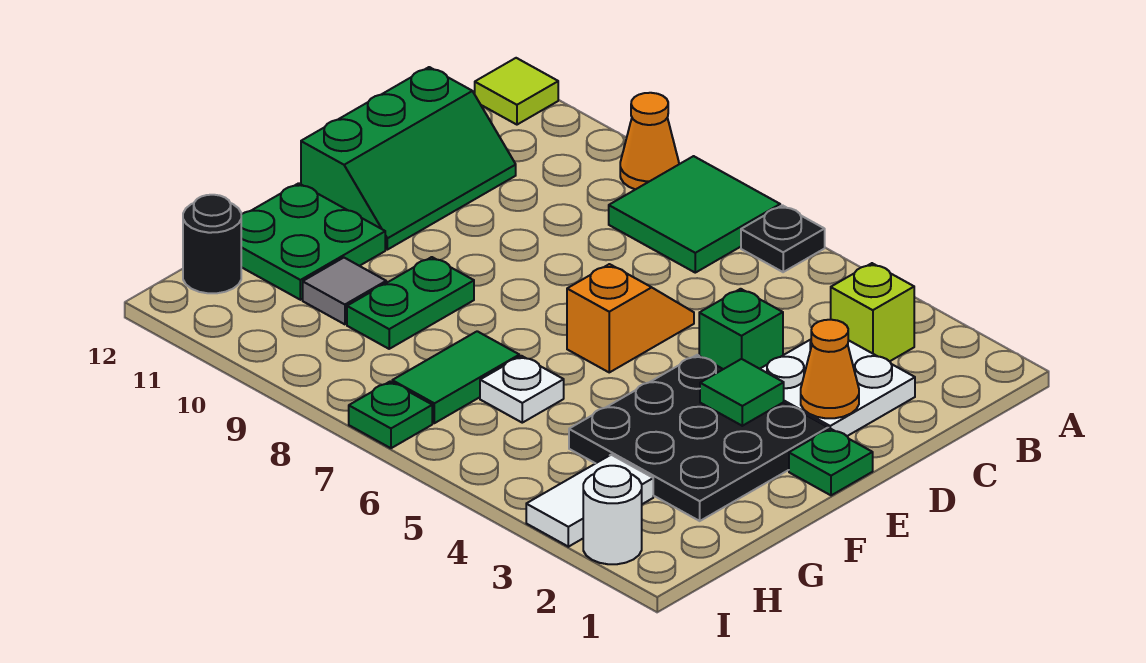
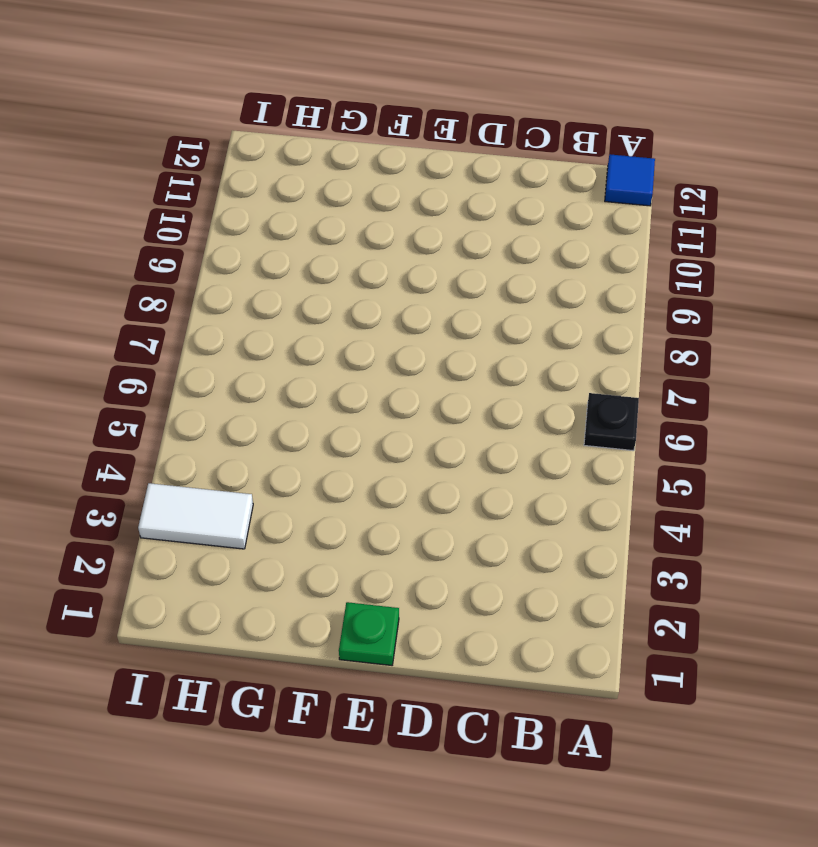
blue tile A12 level 1 -> lime tile A12 level 1
none -> green tile A7:B8 level 1
none -> orange cone A9 level 1
none -> lime brick B3 level 1

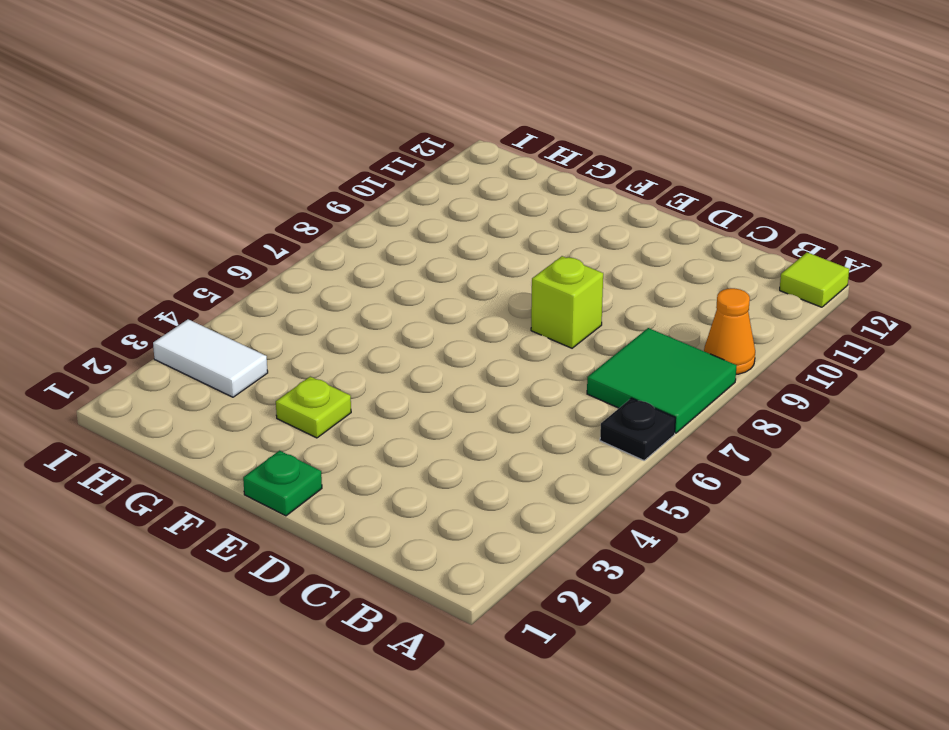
lime brick D8 level 1 -> lime brick B3 level 1
lime plate F3 level 1 -> black plate E2:G4 level 1
none -> white plate C2:D3 level 1
none -> green slope C11:E12 level 1 top 12
none -> green brick D4 level 1

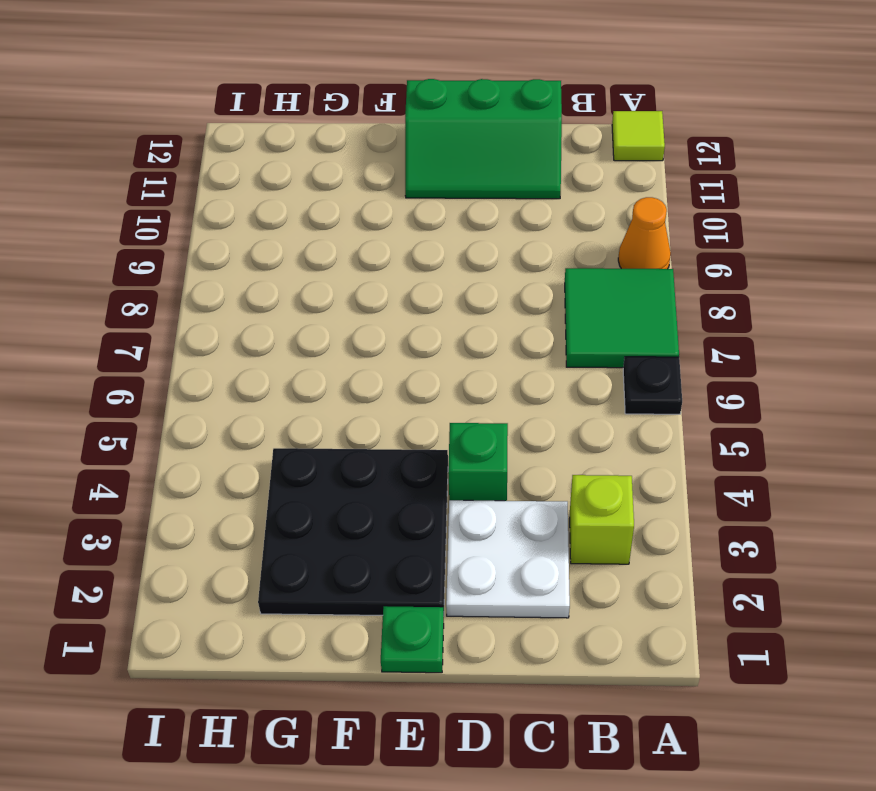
none -> orange slope D6:E6 level 1 top E
none -> green plate F9:G9 level 1
none -> green plate F11:G12 level 1

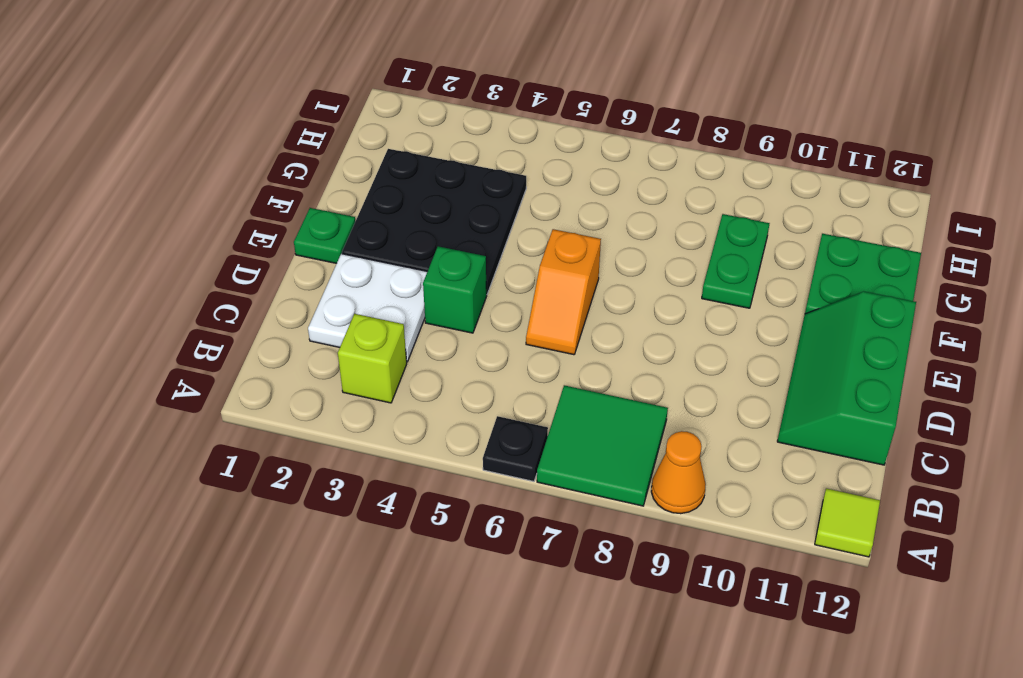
none -> white plate G6 level 1
none -> green tile G7:H7 level 1
none -> grey tile G10 level 1

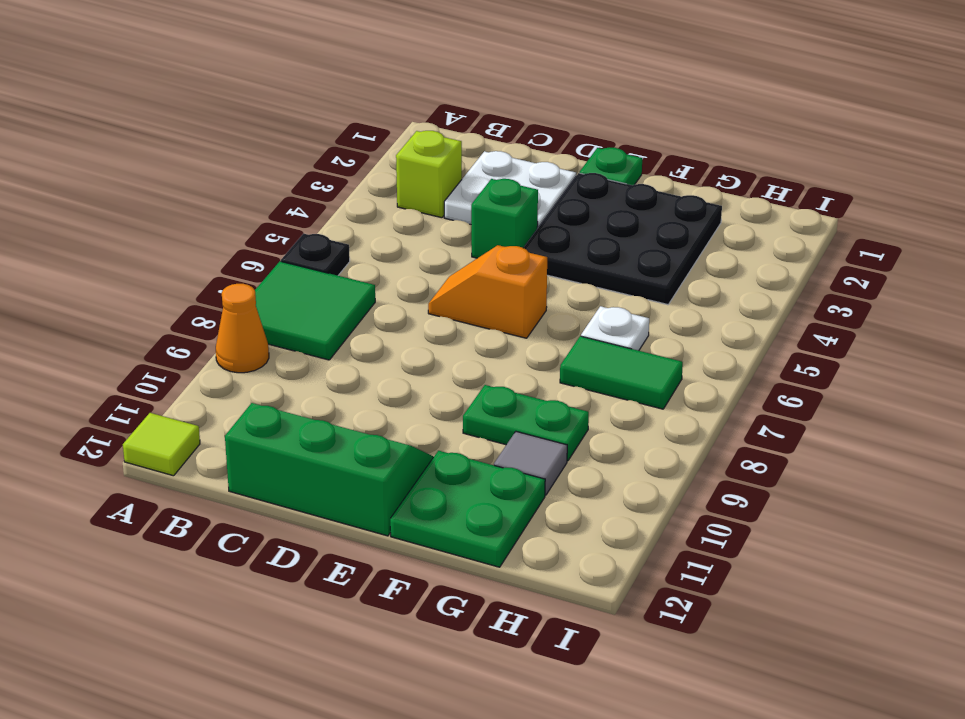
none -> white tile H3:I3 level 1
none -> black round brick H12 level 1
none -> white round brick I2 level 1

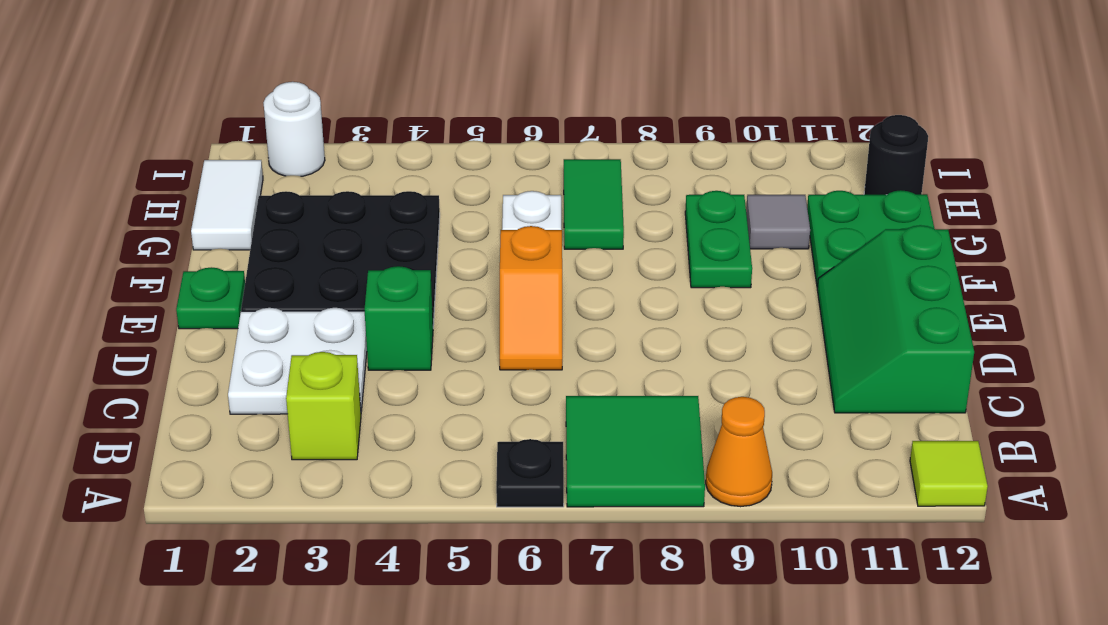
white tile G1:H1 level 1 -> white tile H3:I3 level 1
none -> green plate I7 level 1
none -> orange cone D2 level 2
none -> green tile E3 level 2

